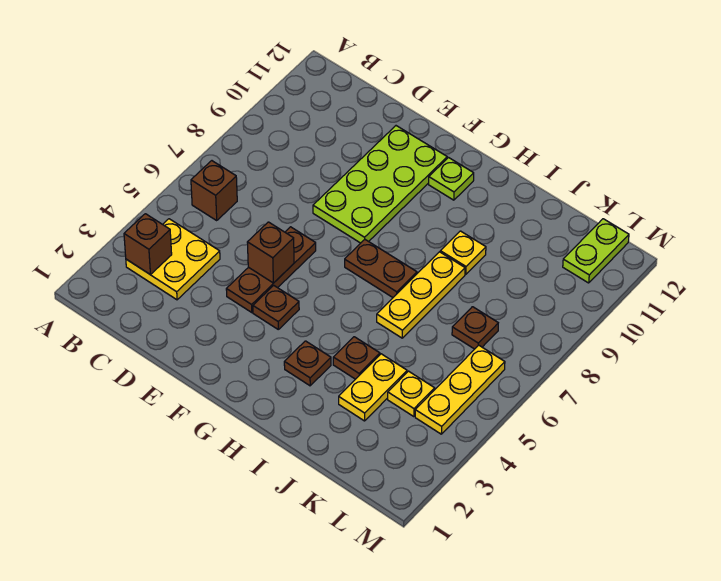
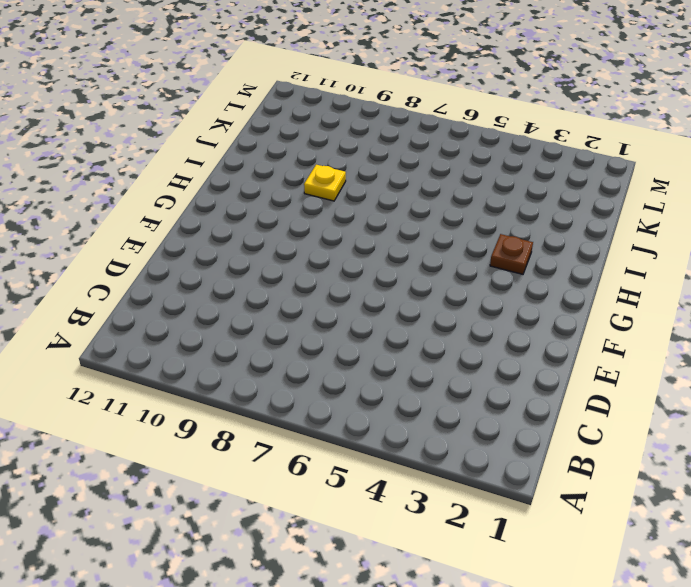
none -> yellow plate B3:C4 level 1
none -> brown brick B6 level 1
none -> brown plate E4:E6 level 1

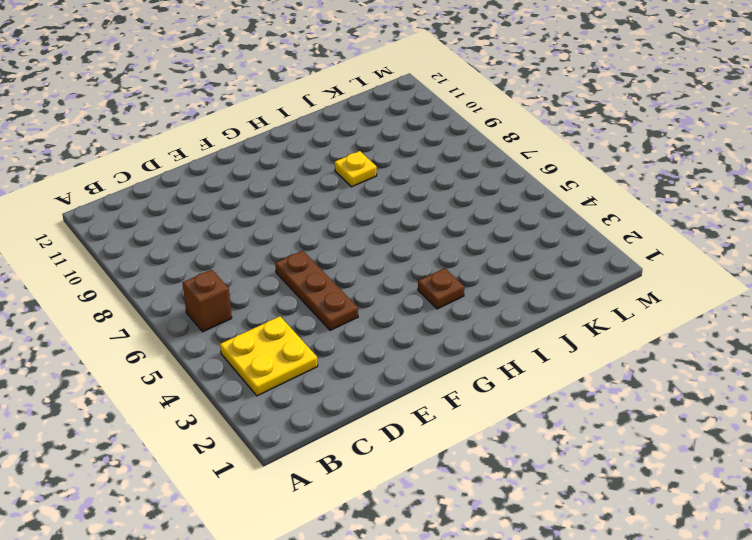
none -> lime plate E8:F11 level 1
none -> brown plate F4 level 1
none -> brown plate G7:H7 level 1

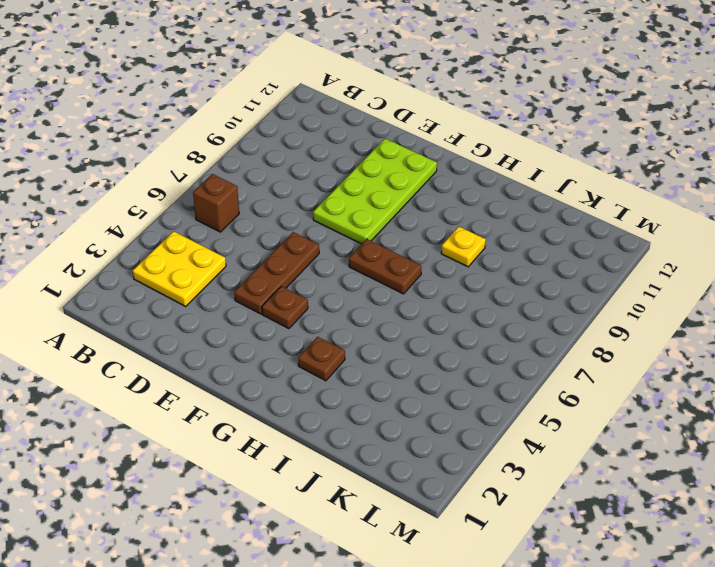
none -> lime plate G11 level 1
none -> brown plate I4 level 1
none -> yellow plate I6:I8 level 1

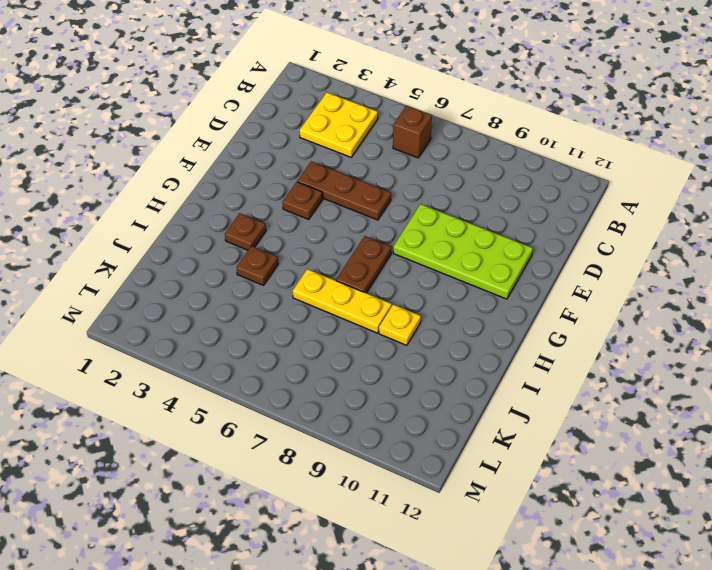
none -> lime plate G11 level 1
none -> yellow plate J3:J4 level 1
none -> yellow plate K4 level 1

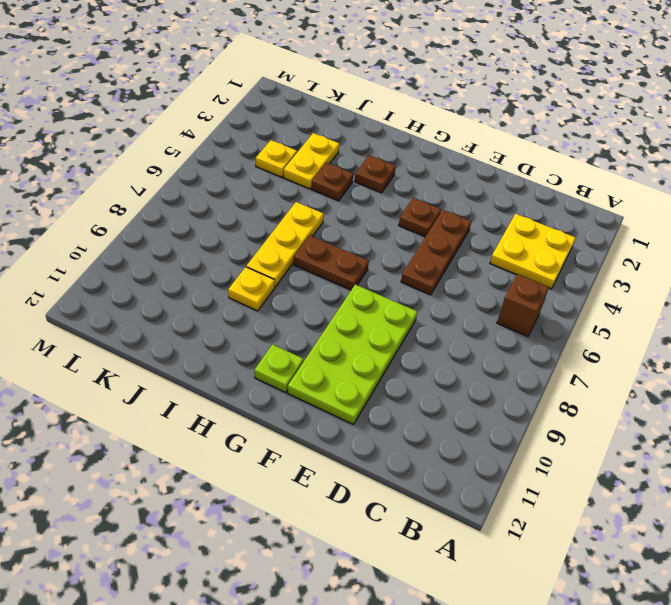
none -> brown plate K7 level 1
none -> yellow plate L4:L6 level 1
none -> lime plate L11:L12 level 1

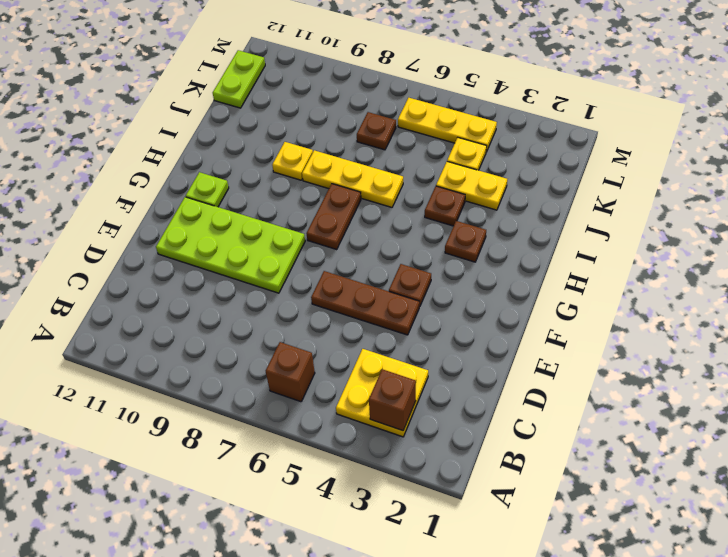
lime plate K12:L12 level 1 -> lime plate L11:L12 level 1
none -> brown brick E5 level 2

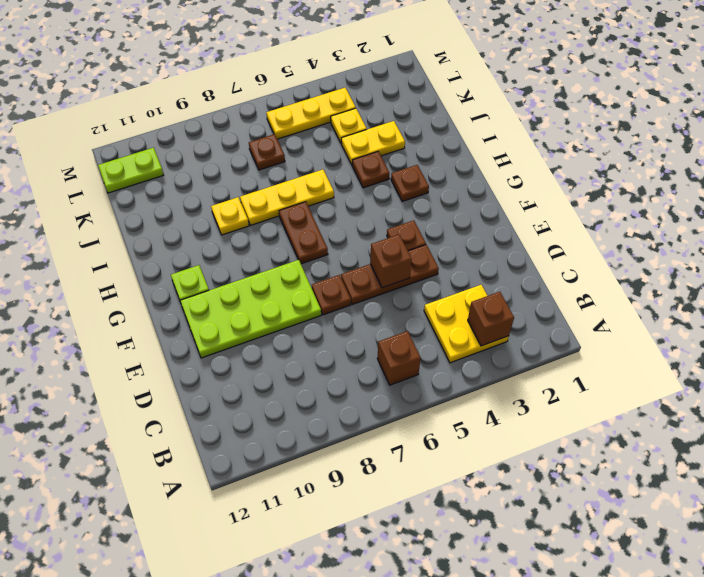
brown plate E7 level 1 -> none

